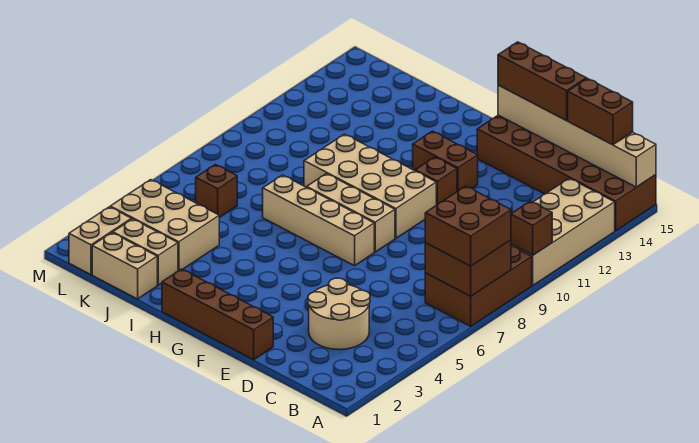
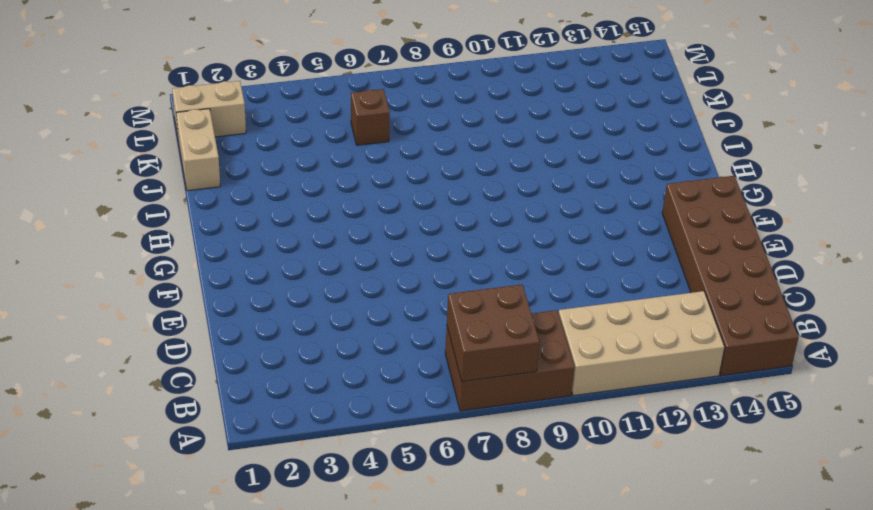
none -> tan round brick C3:D4 level 1
none -> brown brick E1:H1 level 1
none -> tan brick F7:I7 level 1

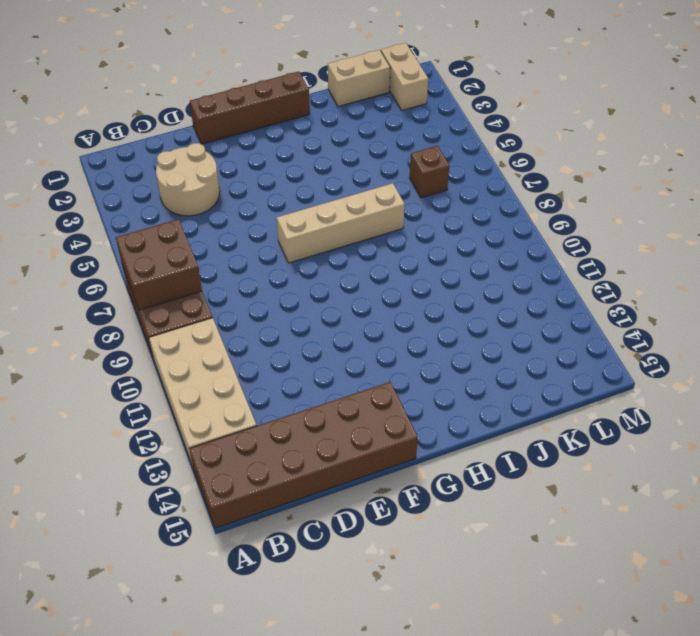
none -> tan brick F8:H8 level 1
none -> tan brick F9:I10 level 1
none -> brown brick F11 level 1

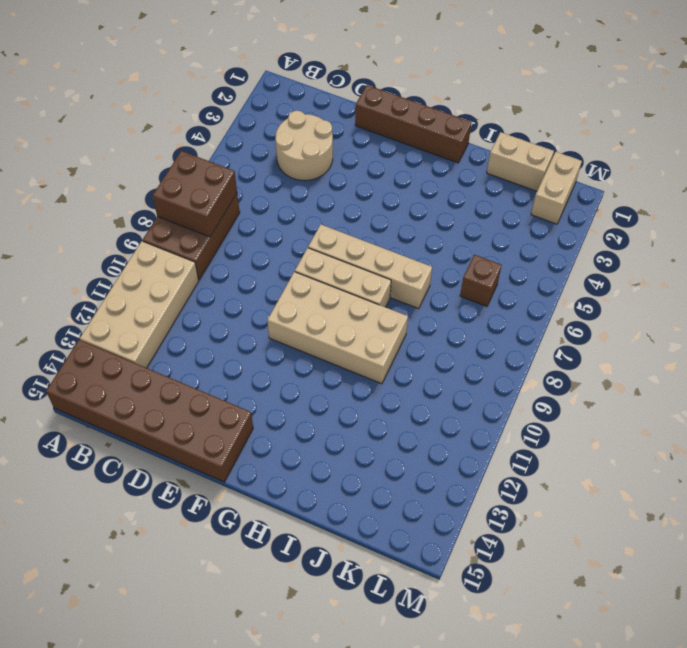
none -> brown brick F11 level 1
none -> brown brick F12:G12 level 1
none -> tan brick J2:K2 level 1

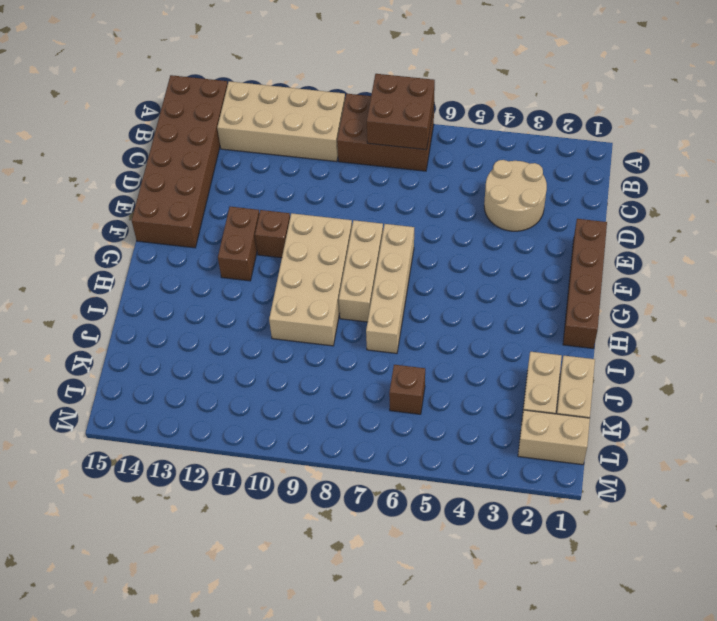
none -> tan brick J3:L4 level 1
none -> brown brick A10 level 2
none -> tan brick A15:F15 level 2

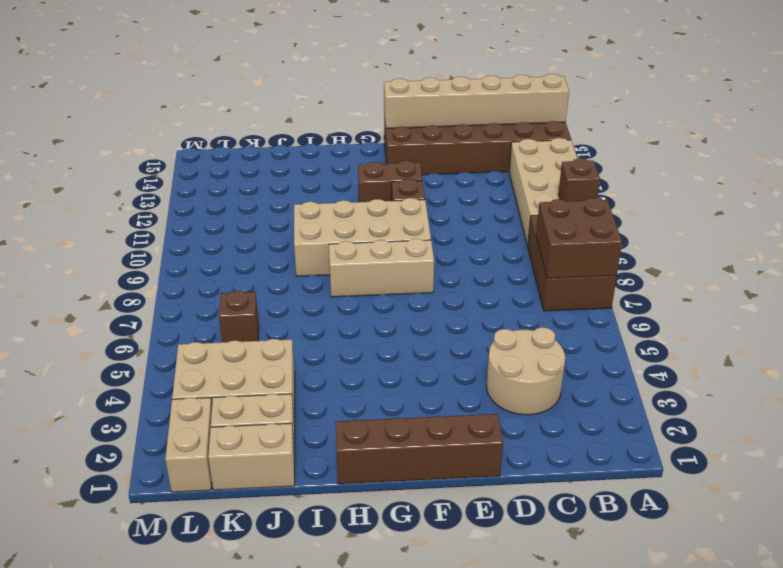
none -> tan brick F7:I7 level 1
none -> brown brick A7:B8 level 3
none -> brown brick B15:C15 level 3

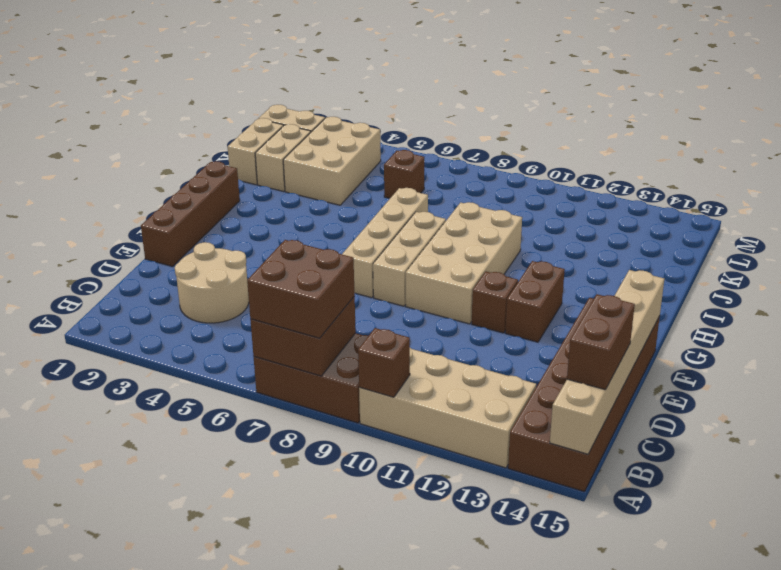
none -> brown brick D15:F15 level 3

